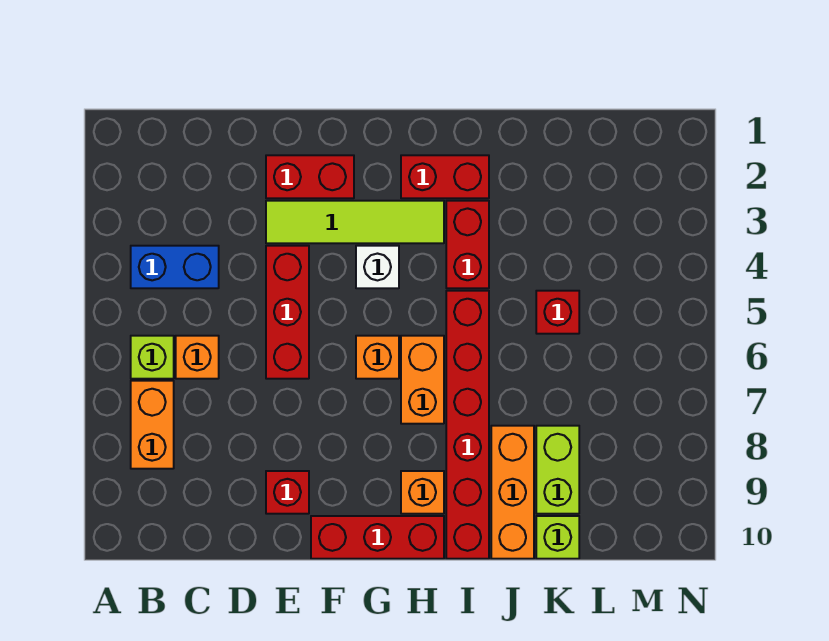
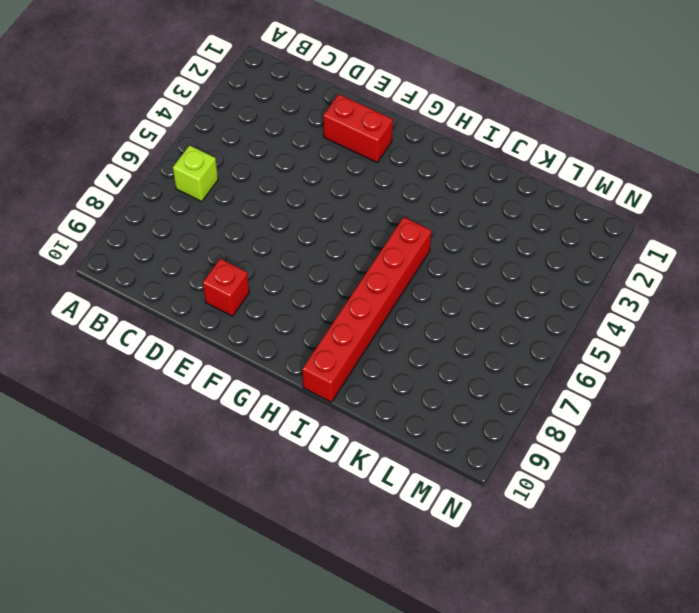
none -> blue brick B4:C4 level 1
none -> orange brick B7:B8 level 1
none -> orange brick C6 level 1

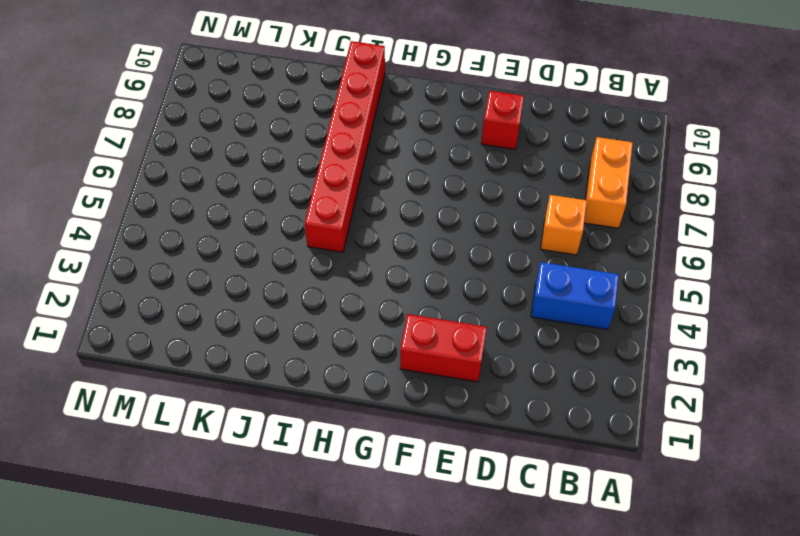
none -> lime brick B6 level 1
none -> lime tile E3:H3 level 1
none -> red brick E4:E6 level 1

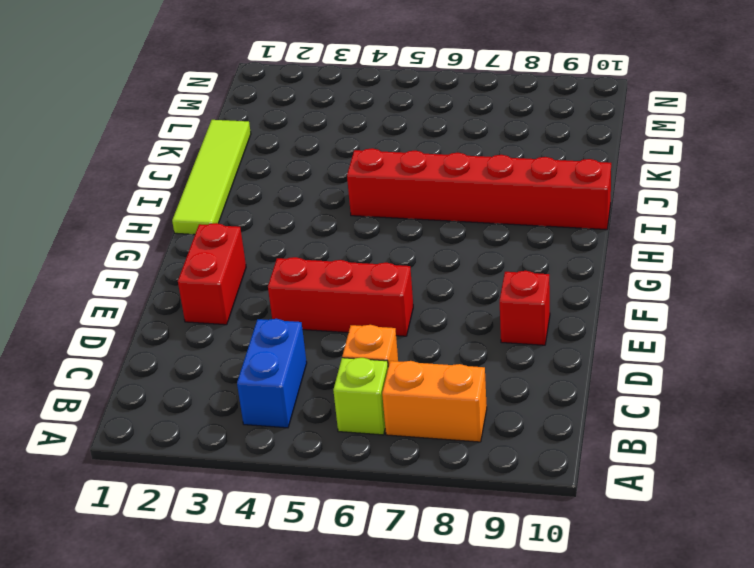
lime tile H1:K1 level 1 -> lime tile E3:H3 level 1
none -> red brick F10:H10 level 1
none -> white brick G4 level 1
none -> orange brick G6 level 1

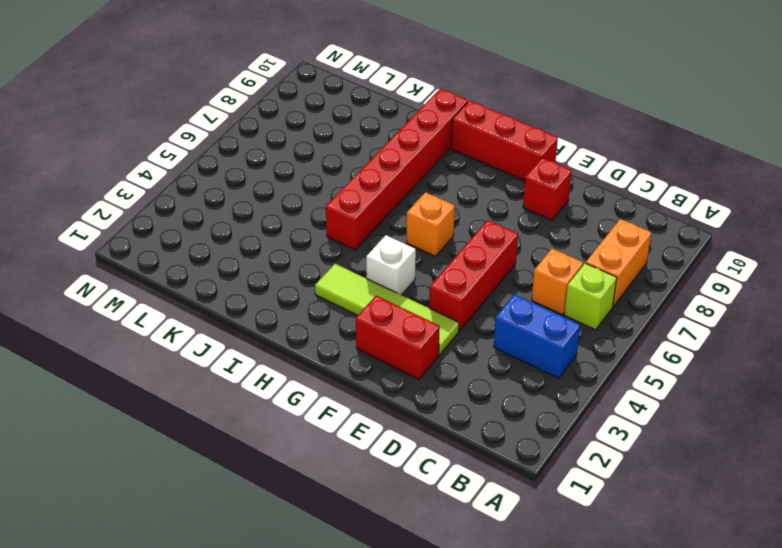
none -> red brick H2:I2 level 1
none -> orange brick H6:H7 level 1
none -> orange brick H9 level 1

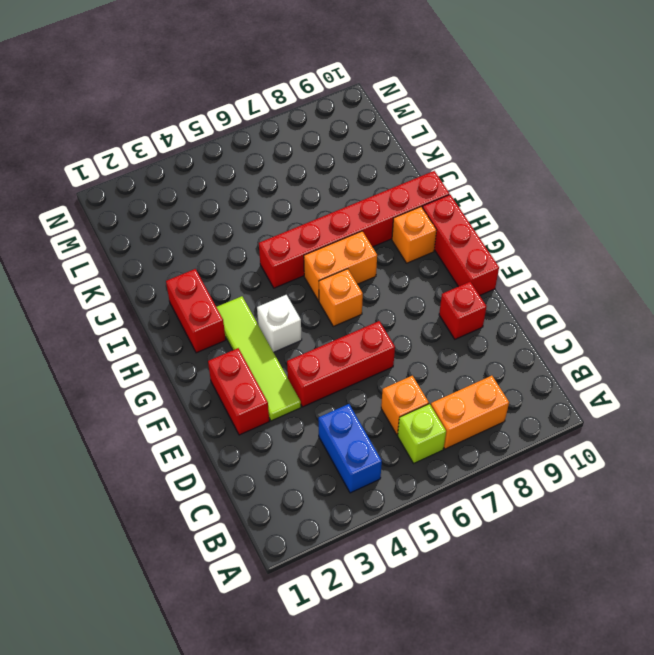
none -> red brick I3:I4 level 1
none -> orange brick J8:J10 level 1
none -> red brick K5 level 1

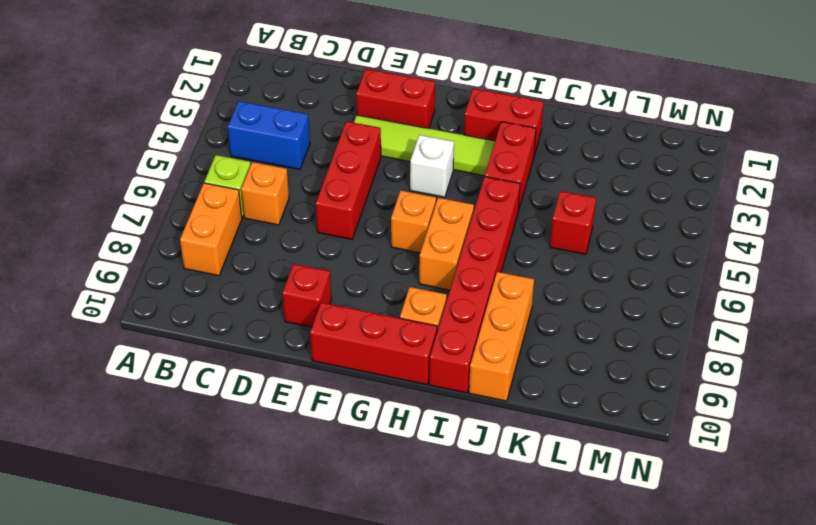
none -> lime brick K8:K9 level 1
none -> lime brick K10 level 1

